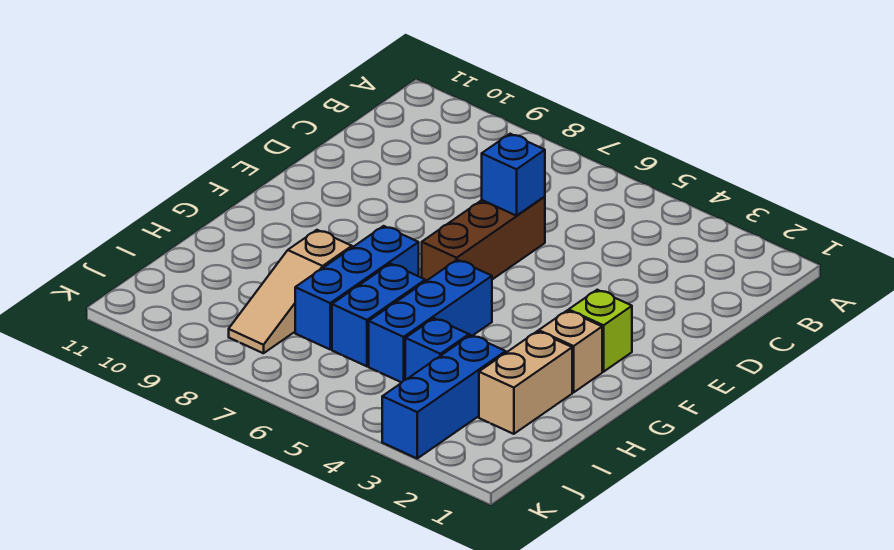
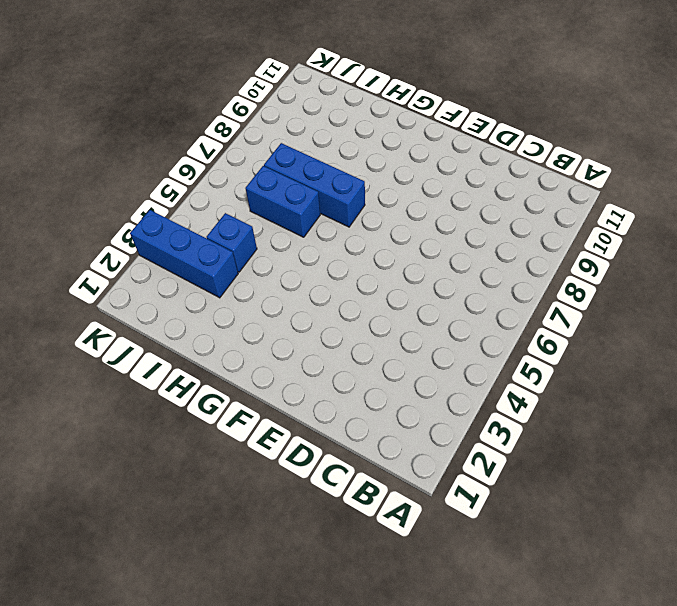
none -> brown brick D6:F6 level 1
none -> lime brick F2 level 1

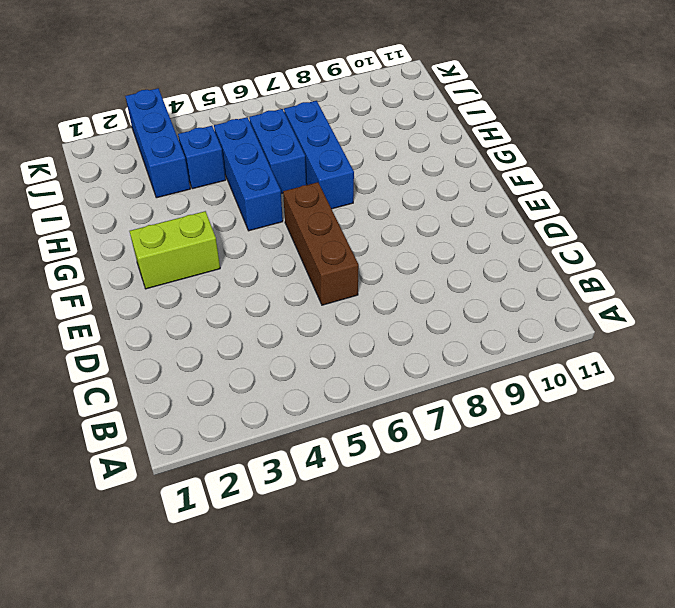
lime brick F2:F3 level 1 -> lime brick F2 level 1
none -> tan brick G2 level 1
none -> tan brick H2:I2 level 1

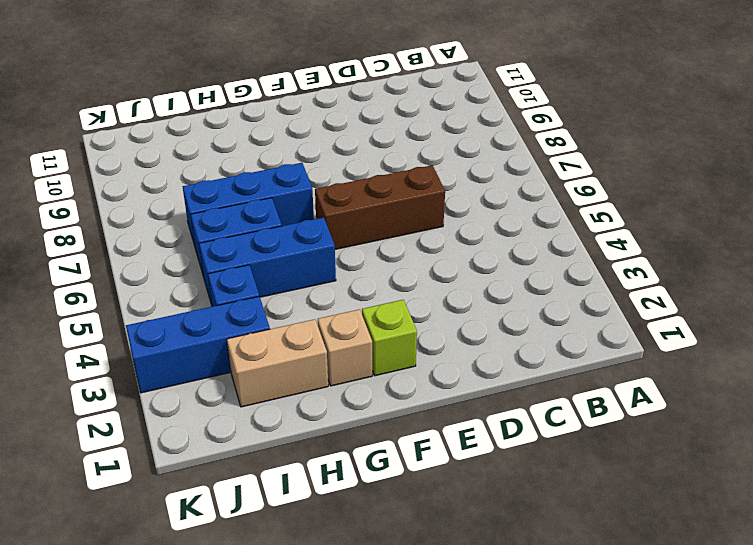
none -> tan slope H8:J8 level 1 top H
none -> blue brick D6 level 2

